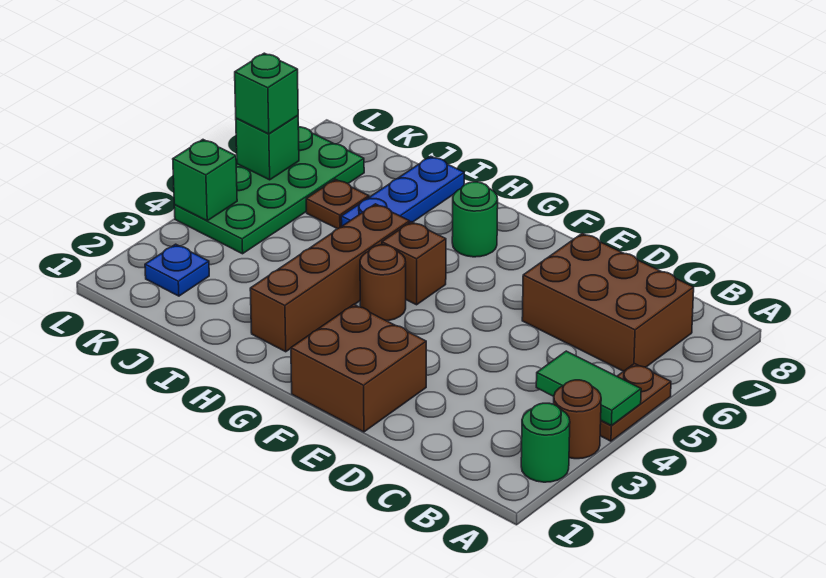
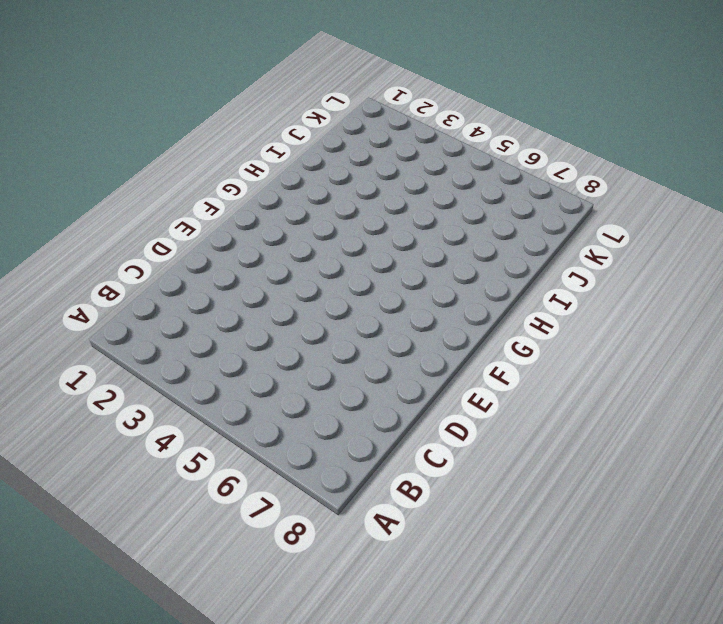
none -> green round brick A2 level 1
none -> brown round brick A3 level 1
none -> brown plate A4:A5 level 1

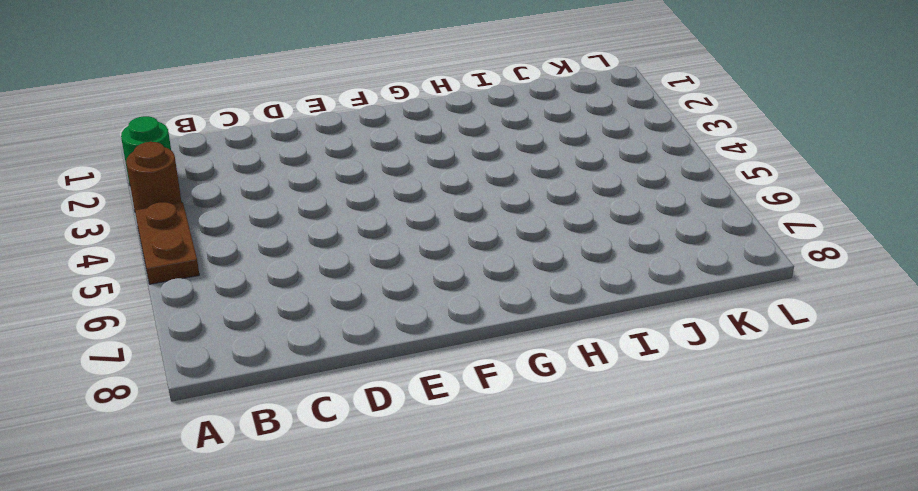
none -> brown brick B6:D7 level 1
none -> brown brick E1:F2 level 1
none -> brown round brick G4 level 1

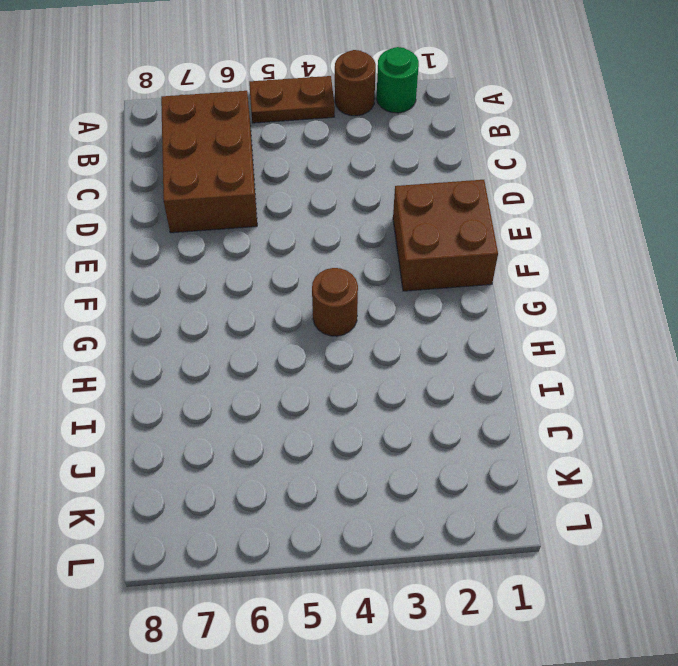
none -> brown brick G5 level 1
none -> green round brick G7 level 1
none -> brown brick H2:H5 level 1

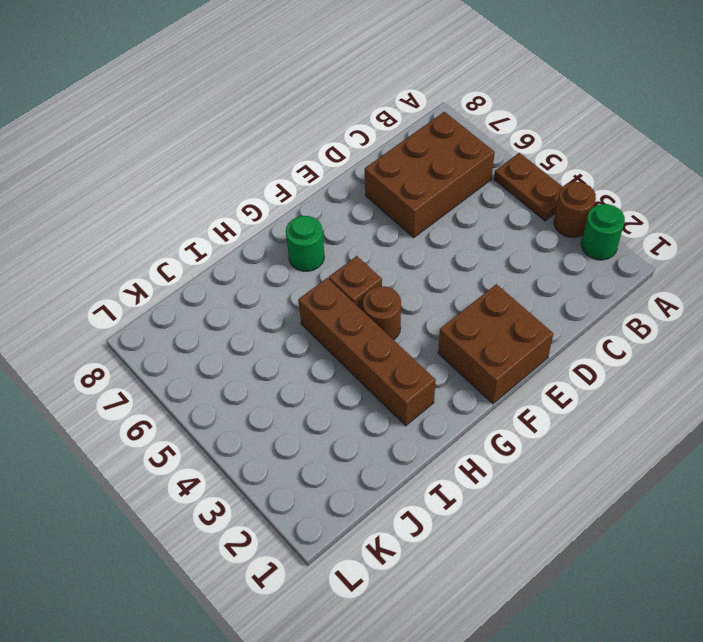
none -> blue plate I6:I8 level 1
none -> brown plate J6 level 1
none -> blue plate K2 level 1

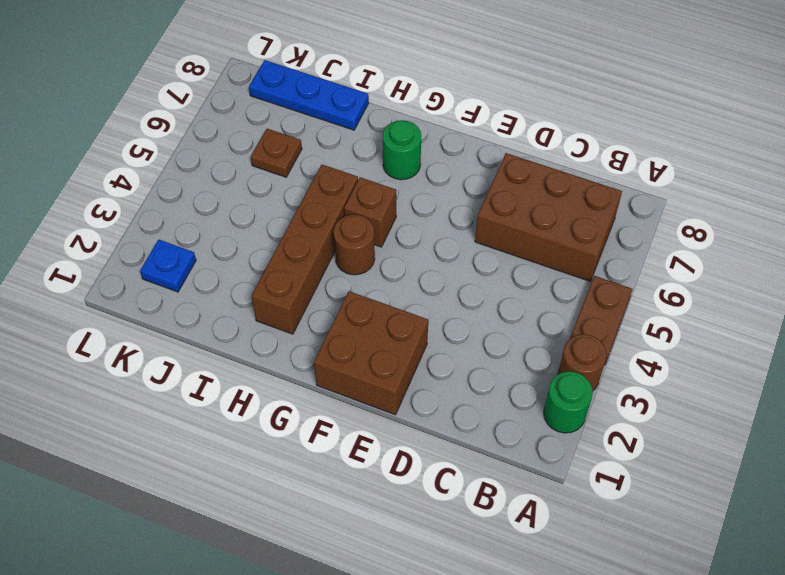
blue plate I8:K8 level 1 -> blue plate I6:I8 level 1
none -> green plate K4:L7 level 1
none -> green tile A4:B4 level 2
none -> green brick L4 level 2

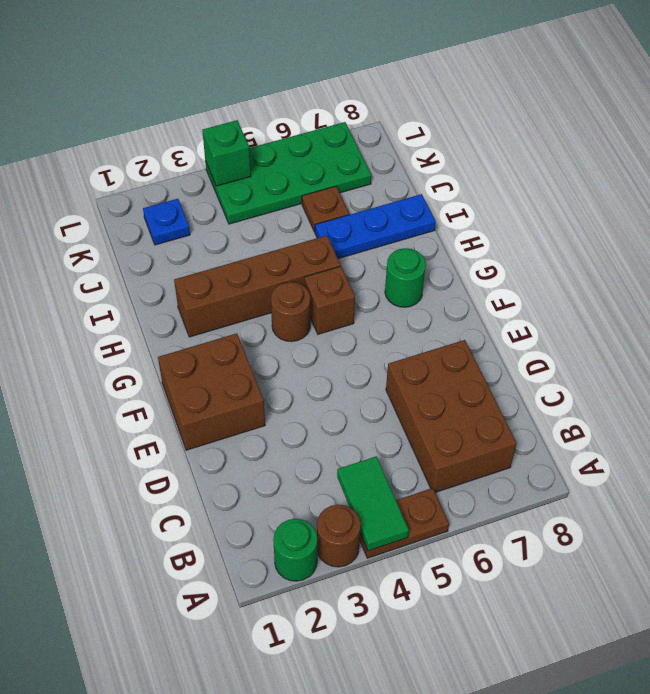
none -> green brick L6 level 2
none -> green brick L6 level 3

